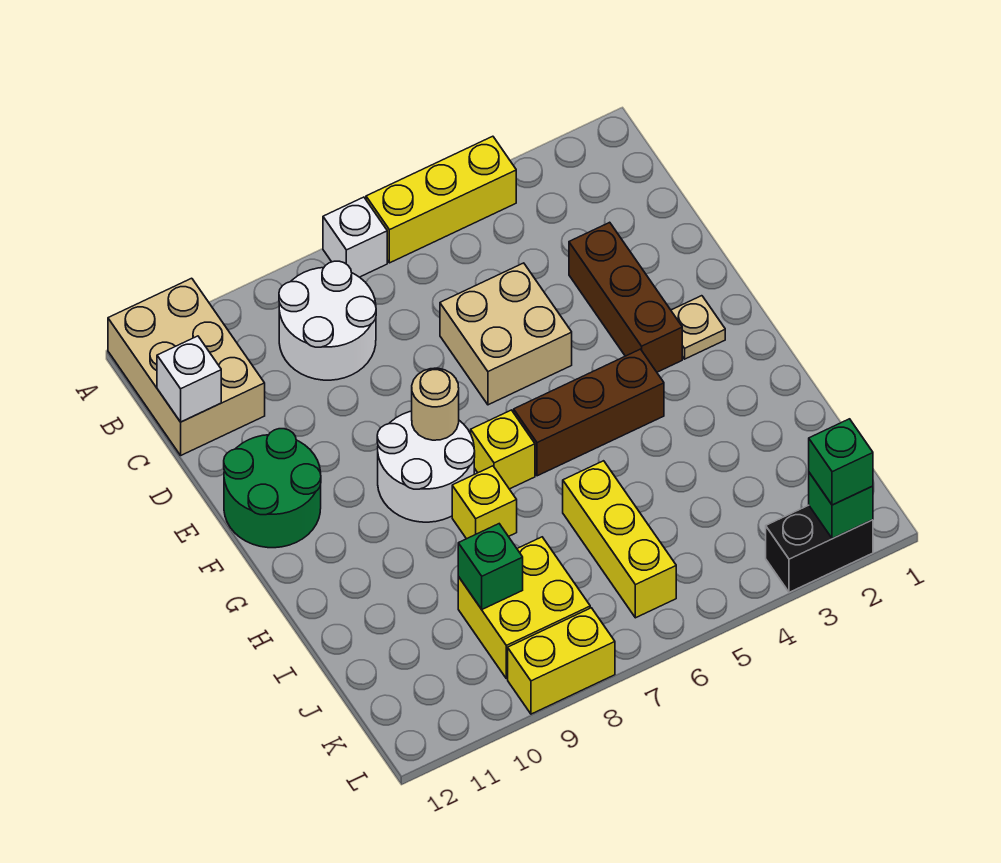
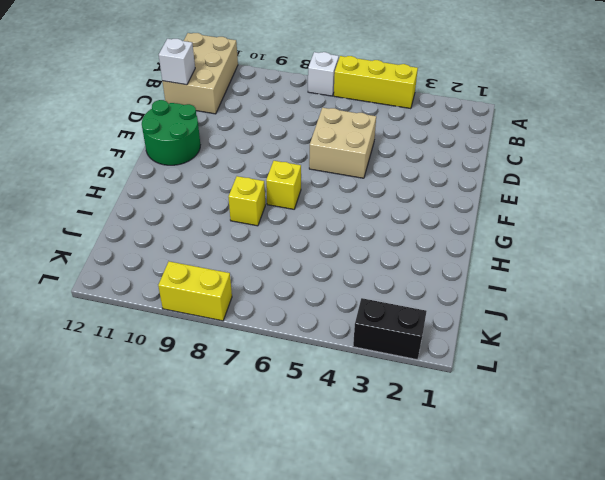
none -> white round brick B8:C9 level 1
none -> brown brick D3:F3 level 1
none -> tan plate F2 level 1

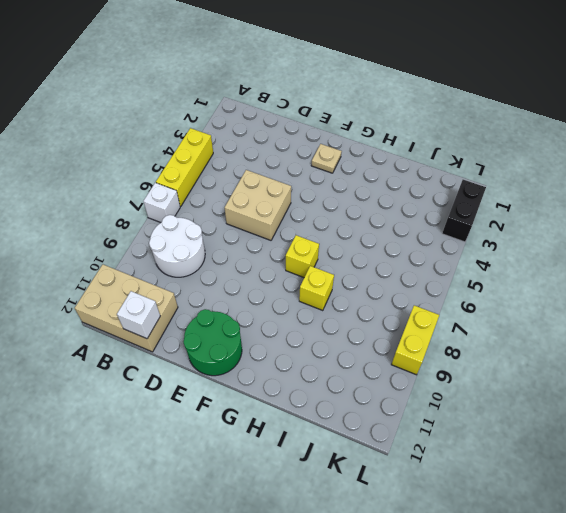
none -> brown brick D3:F3 level 1
none -> white round brick F8:G9 level 1
none -> brown brick G4:G6 level 1

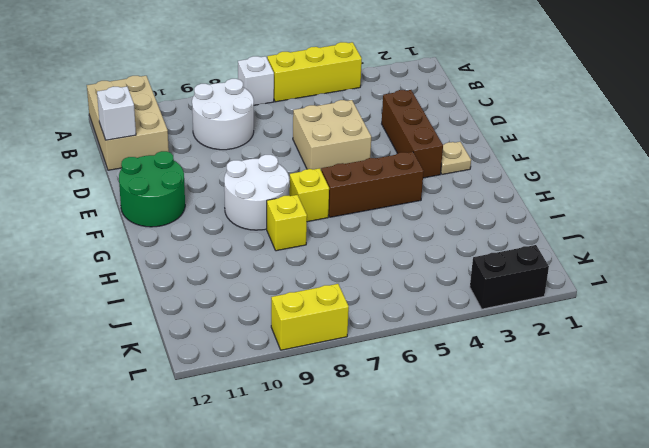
none -> yellow brick I6:K6 level 1
none -> yellow brick J8:K9 level 1
none -> tan round brick F8 level 2

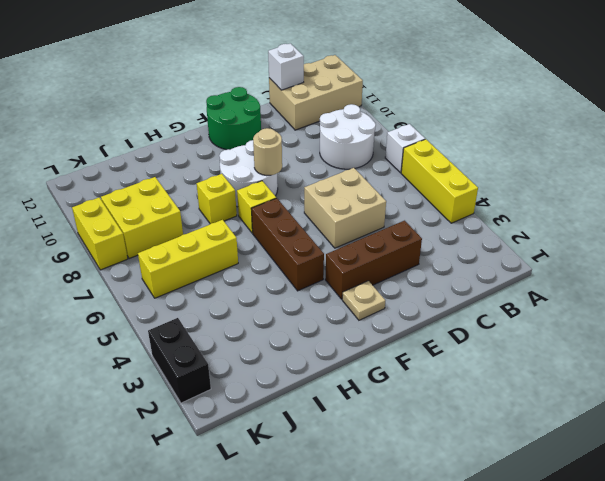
none -> green brick J9 level 2
none -> green brick L2 level 2
none -> green brick L2 level 3

